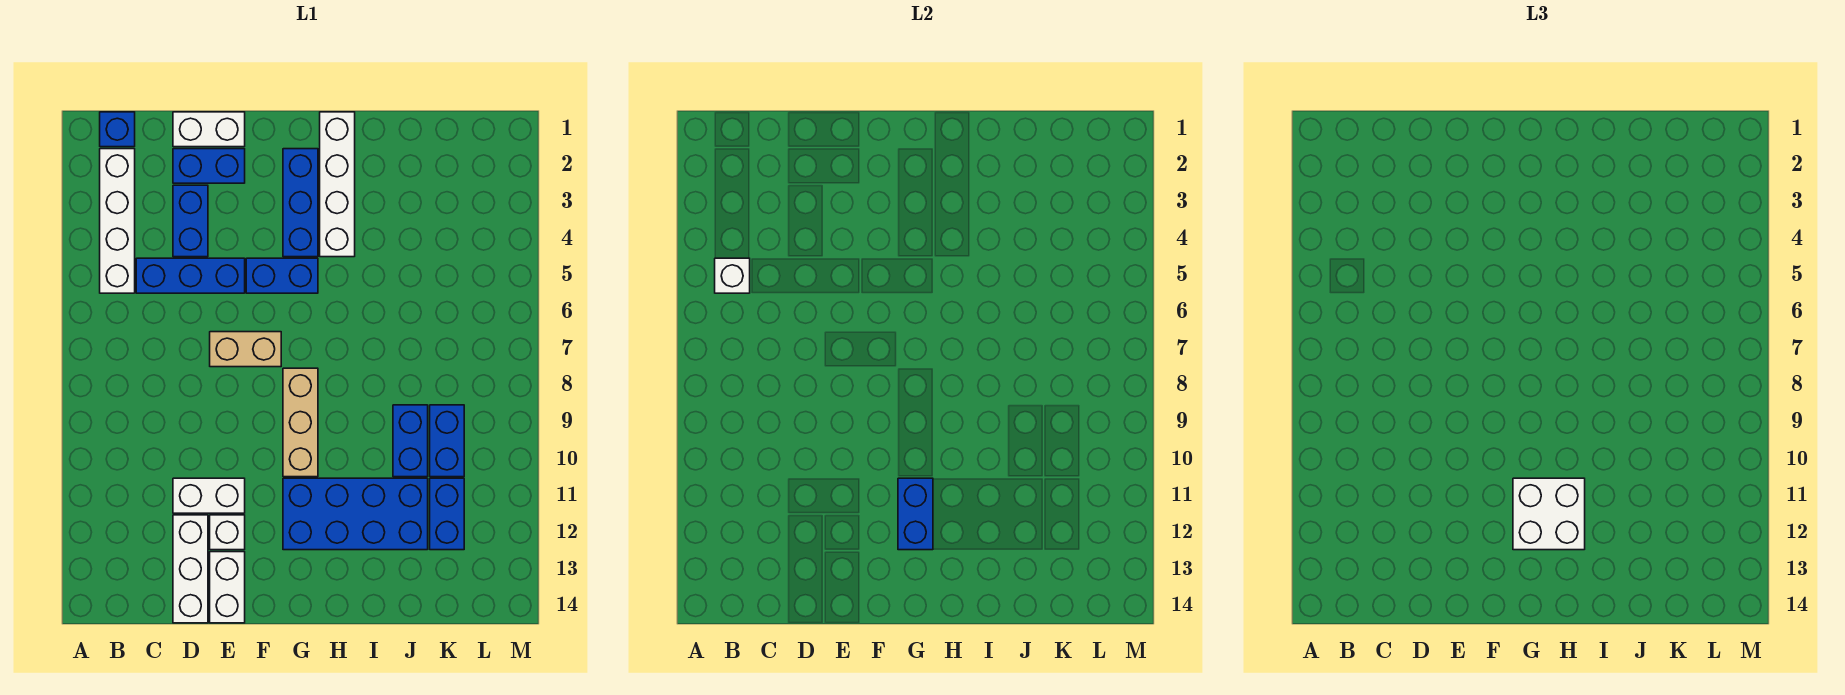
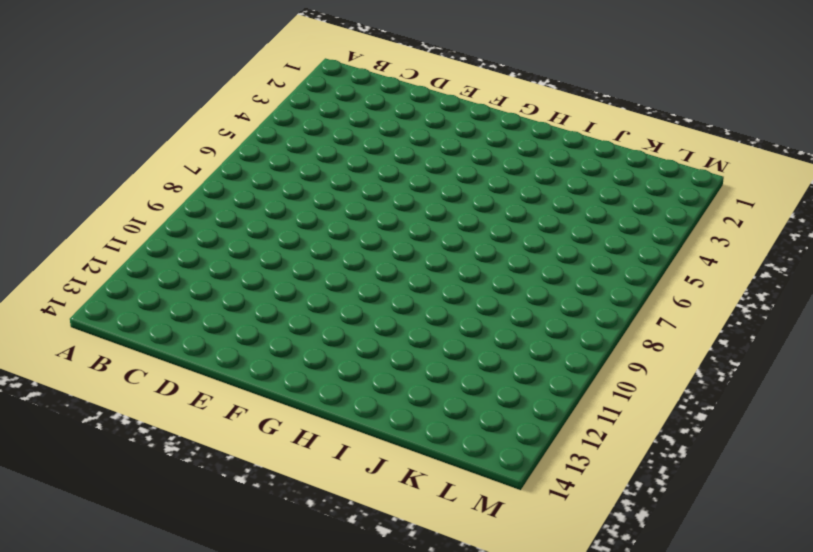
none -> blue brick B1 level 1
none -> white brick B2:B5 level 1
none -> blue brick C5:E5 level 1

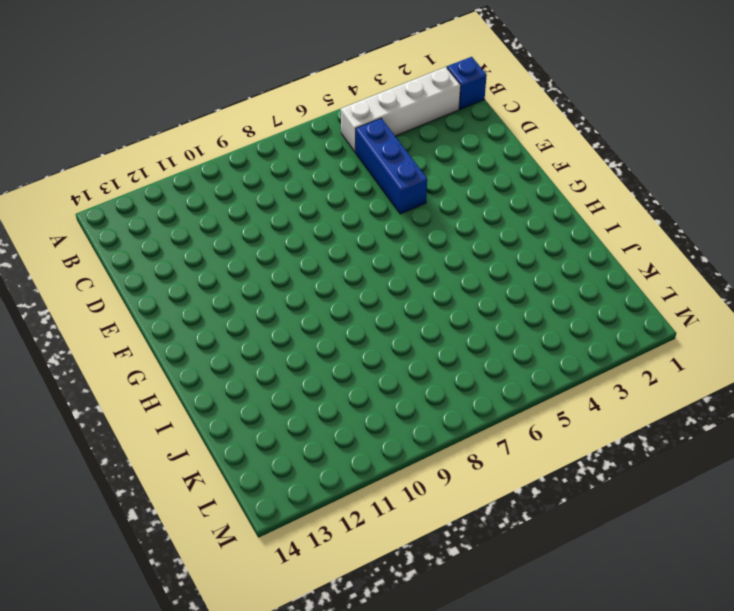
none -> white brick D1:E1 level 1
none -> blue brick D2:E2 level 1
none -> blue brick D3:D4 level 1

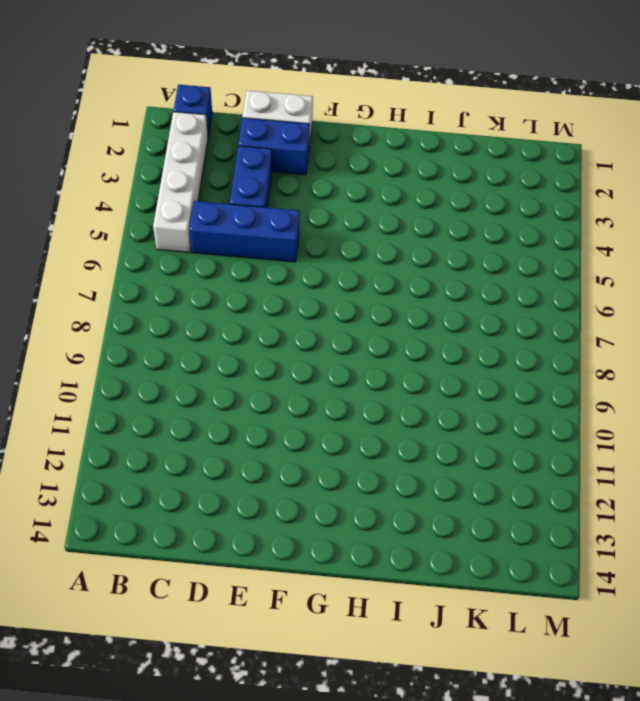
none -> white brick D11:E11 level 1
none -> white brick D12:D14 level 1
none -> tan brick E7:F7 level 1

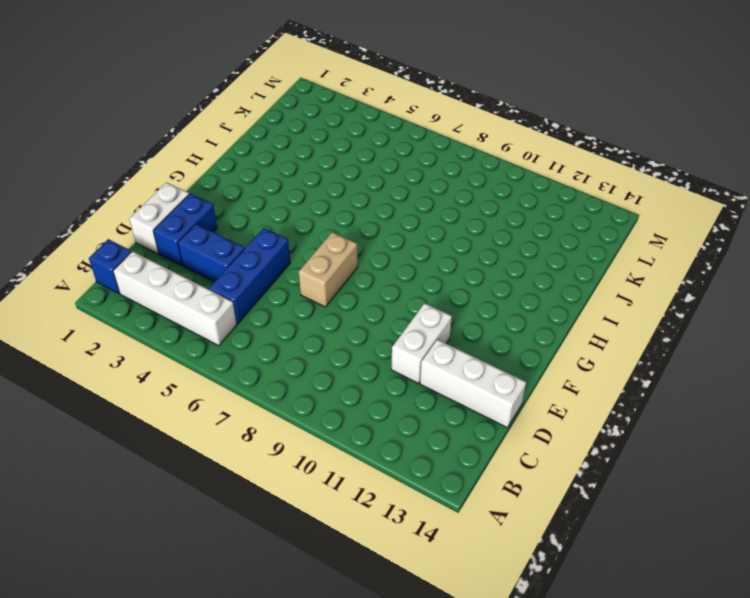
none -> white brick E12 level 1
none -> white brick E13:E14 level 1
none -> blue brick F5:G5 level 1

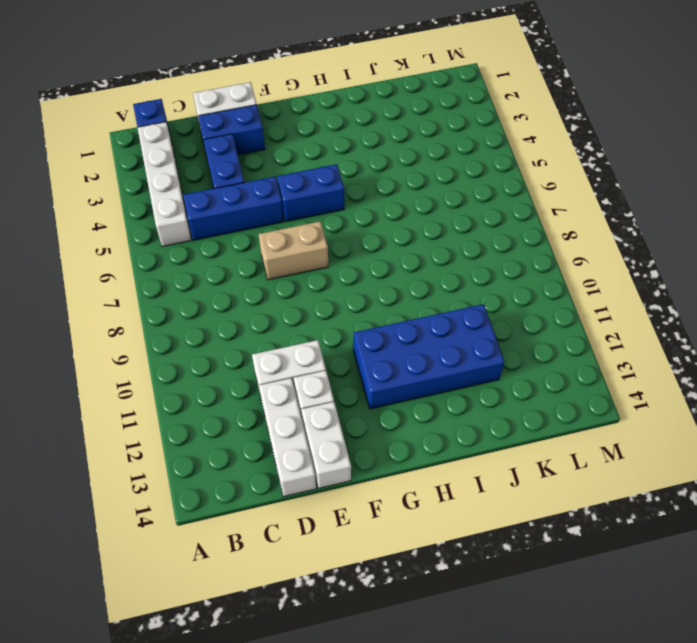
none -> blue brick G2:G4 level 1
none -> tan brick G8:G10 level 1
none -> white brick H1:H4 level 1

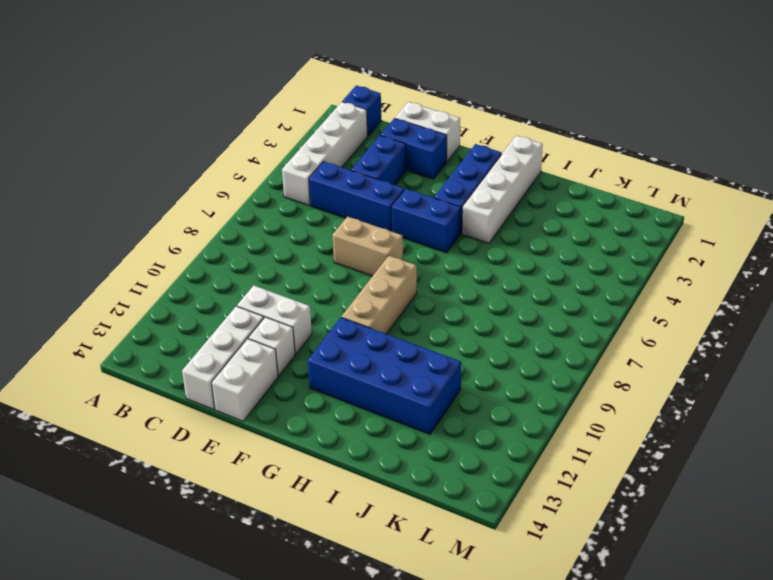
none -> blue brick J9:J10 level 1
none -> blue brick K9:K10 level 1
none -> blue brick K11:K12 level 1

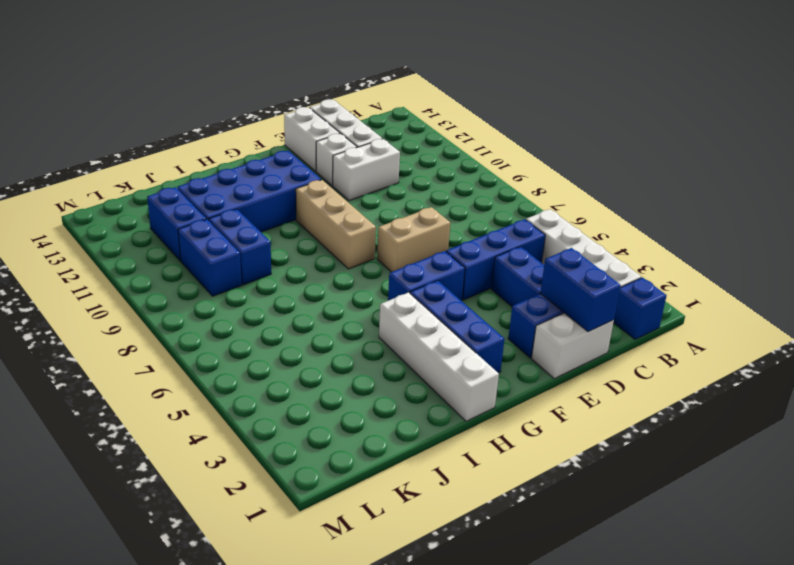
blue brick D1:D2 level 2 -> blue brick G11:G12 level 2
none -> white brick B5 level 2
none -> white brick G11:H12 level 3

